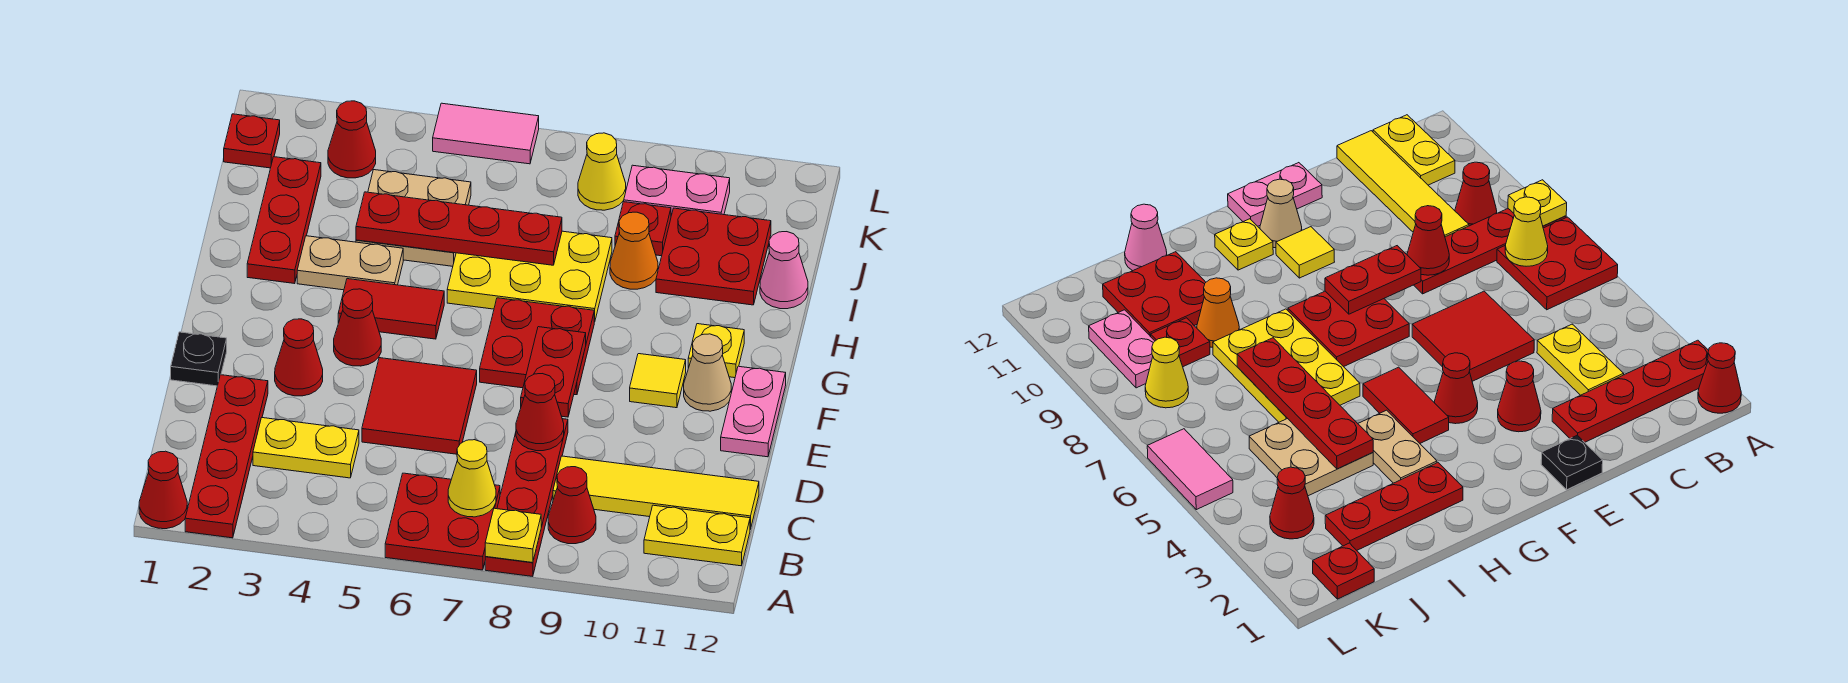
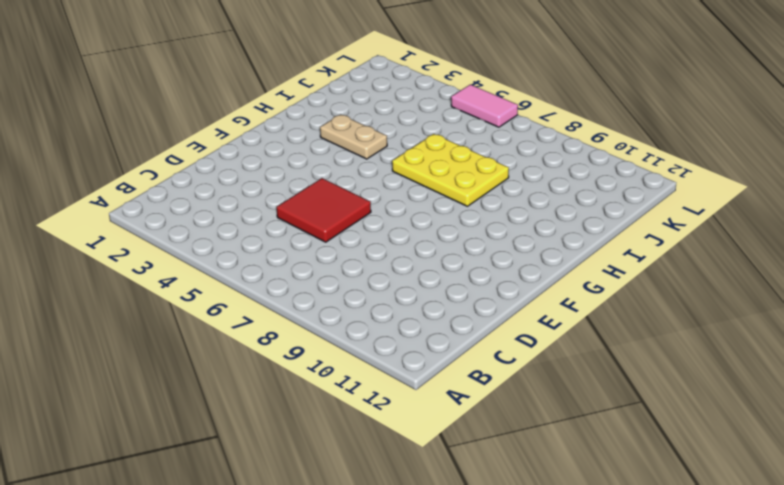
none -> red cone A1 level 1
none -> red plate A2:D2 level 1
none -> red plate A6:B7 level 1
none -> red plate A8:D8 level 1

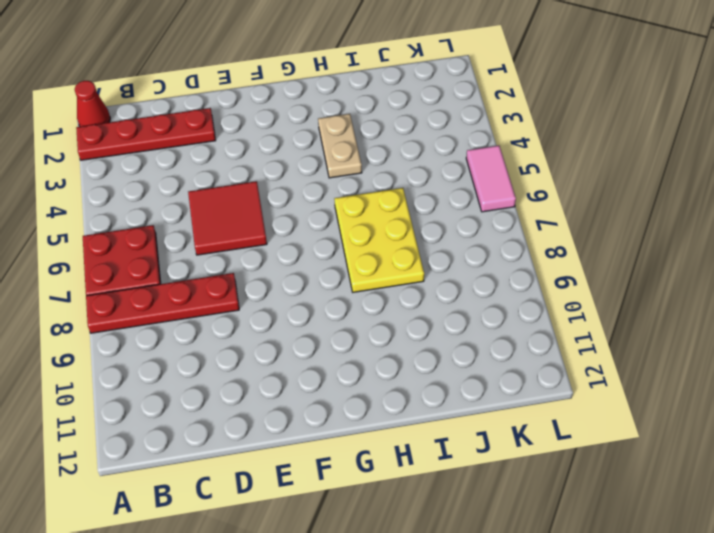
none -> red cone B9 level 1
none -> yellow plate B11:B12 level 1
none -> yellow plate C3:C4 level 1
none -> yellow tile C9:C12 level 1

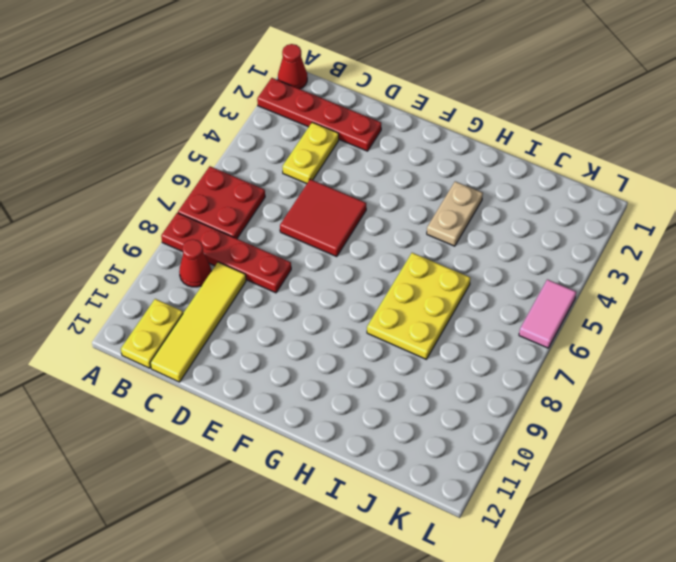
none -> black plate E1 level 1
none -> red cone E3 level 1
none -> pink plate E12:F12 level 1
none -> red cone F4 level 1

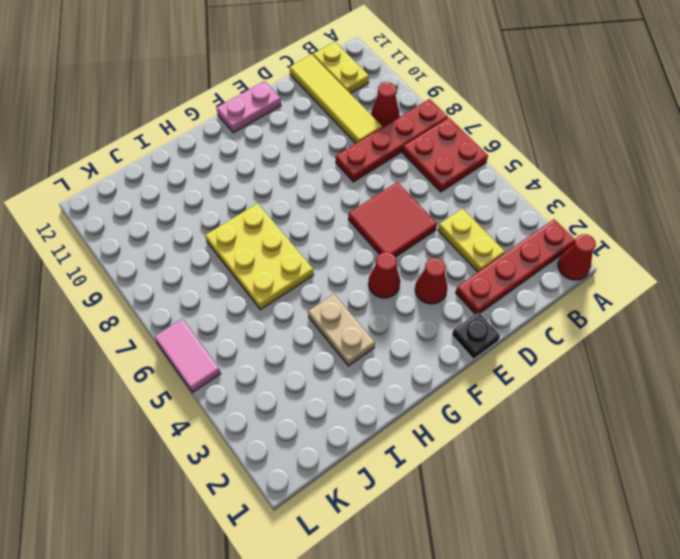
none -> red plate F7:G8 level 1
none -> yellow tile F10 level 1
none -> tan cone F11 level 1
none -> red tile G4:G5 level 1

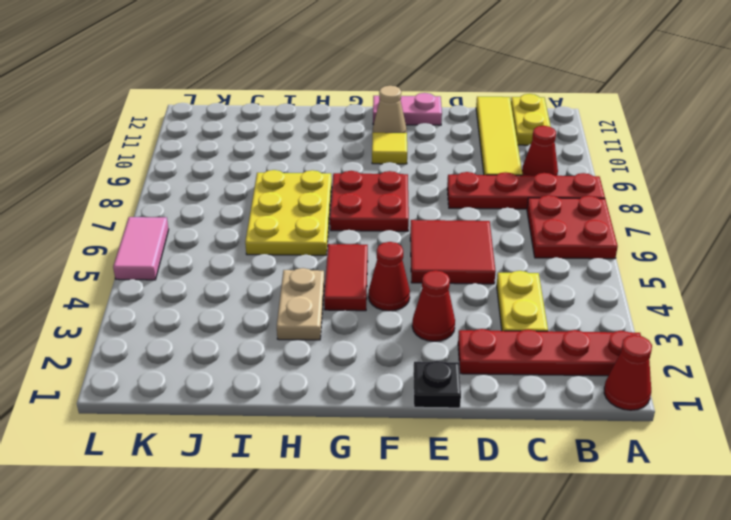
none -> yellow plate G11 level 1
none -> red plate H2:J2 level 1
none -> tan plate I4:J5 level 1
none -> orange cone I9 level 1

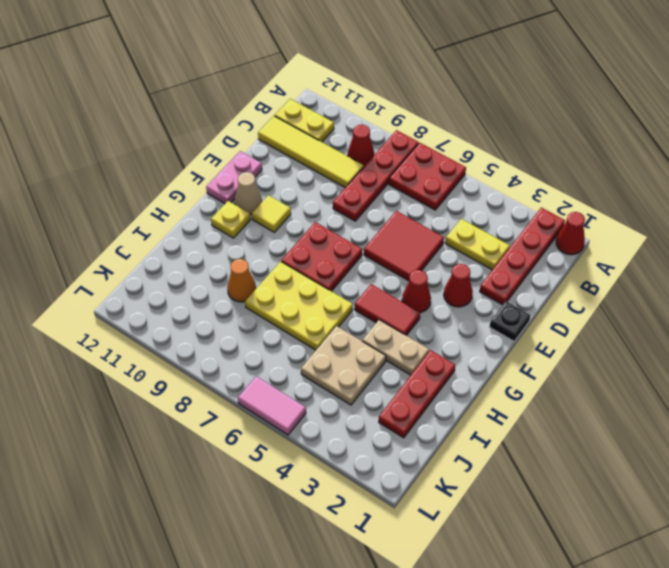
none -> red plate I10:J11 level 1
none -> pink cone I12 level 1
none -> red plate J9 level 1
none -> red plate K1 level 1

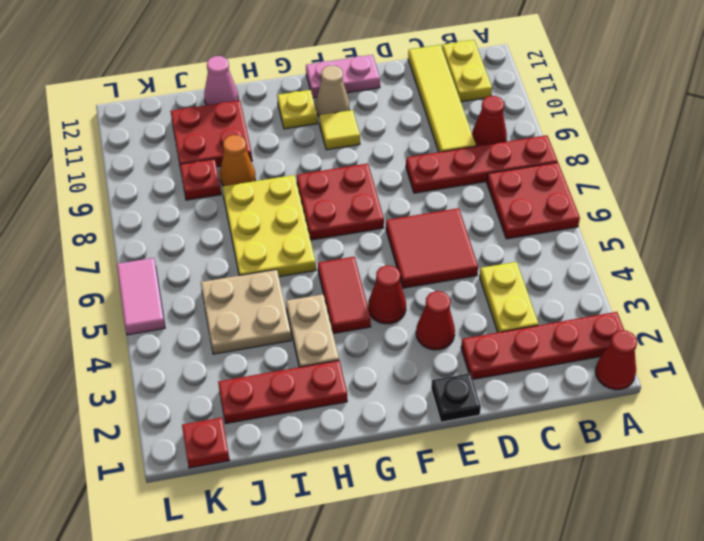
none -> red cone K3 level 1
none -> yellow cone K8 level 1
none -> pink plate K9:K10 level 1
none -> yellow plate A8 level 2

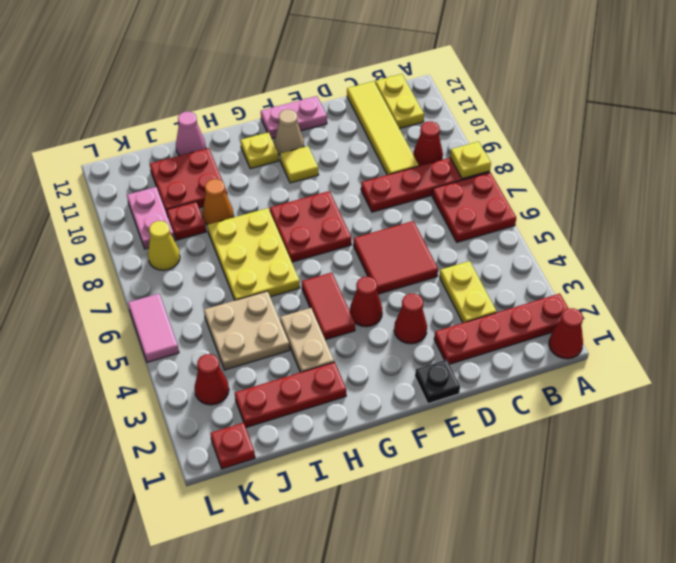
none -> yellow cone B7 level 2
none -> red cone D8 level 2
none -> red plate E8:F8 level 2
none -> red plate I4:I7 level 2

